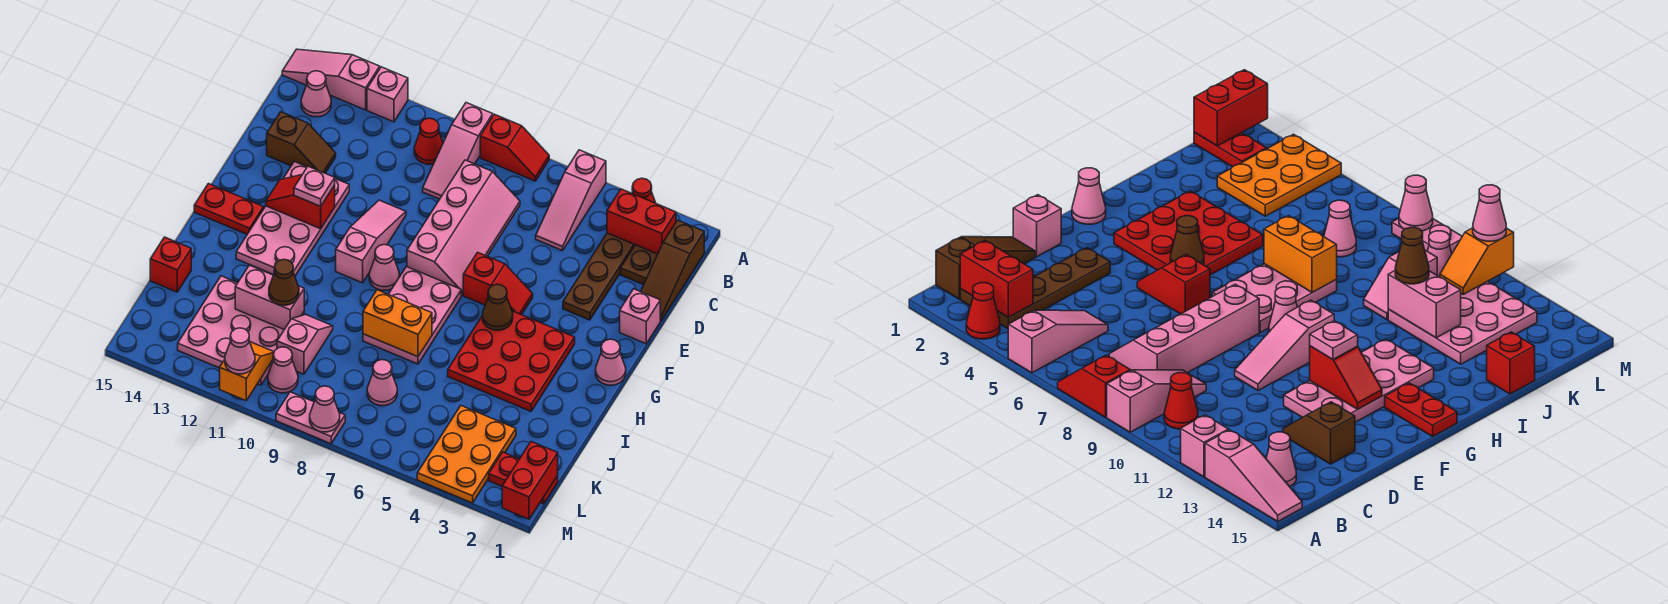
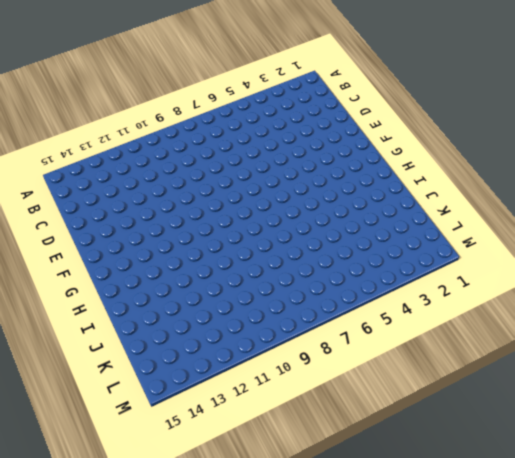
none -> red cone A3 level 1
none -> pink slope A5:C5 level 1 top A
none -> red slope A7:A8 level 1 top 8
none -> pink slope A9:C9 level 1 top A

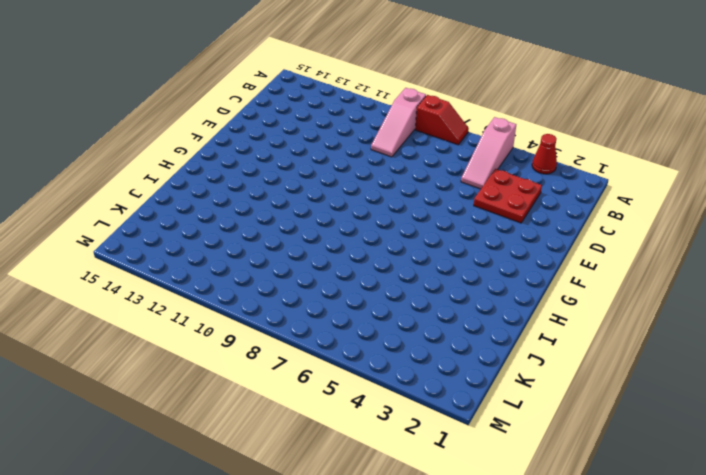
red plate C3:D4 level 1 -> brown plate B3:E3 level 1
none -> pink brick A12 level 1
none -> pink slope A13:A15 level 1 top 13
none -> brown slope B1:D1 level 1 top B
none -> brown plate B2:C2 level 1

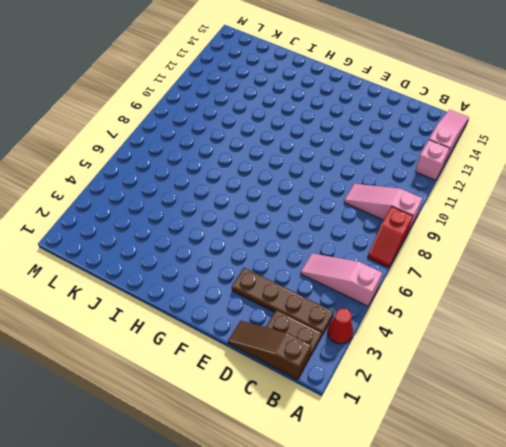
none -> red cone B10 level 1
none -> pink cone B14 level 1
none -> pink slope C7:F8 level 1 top 8
none -> brown slope D13:D14 level 1 top 14

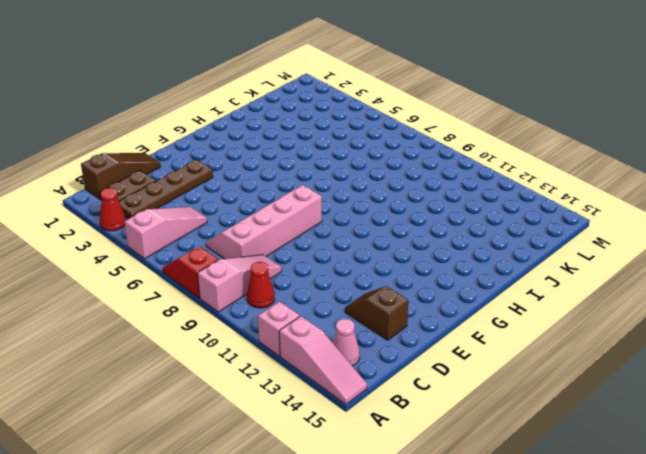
none -> pink brick E1 level 1
none -> pink slope E10:G10 level 1 top G
none -> pink plate E12:H13 level 1
none -> red slope F5:F6 level 1 top 6

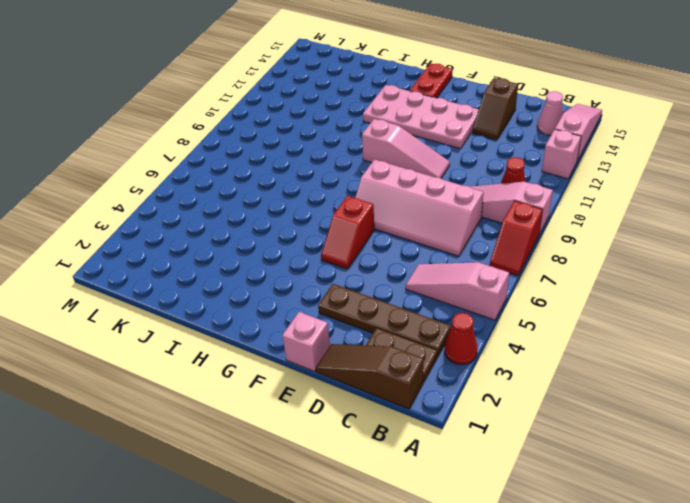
none -> pink cone G1 level 1
none -> red plate G3:I5 level 1
none -> pink plate G7:I8 level 1
none -> pink cone G9 level 1

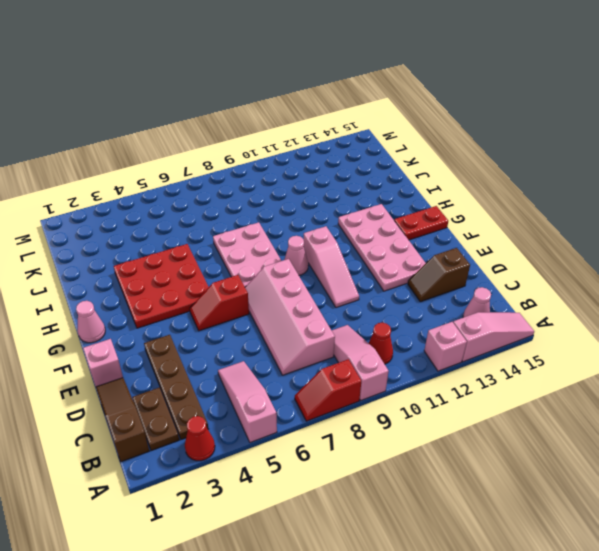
none -> pink slope J10:K10 level 1 top K
none -> pink plate J11:L13 level 1
none -> red brick J15 level 1
none -> orange plate K3:M4 level 1

